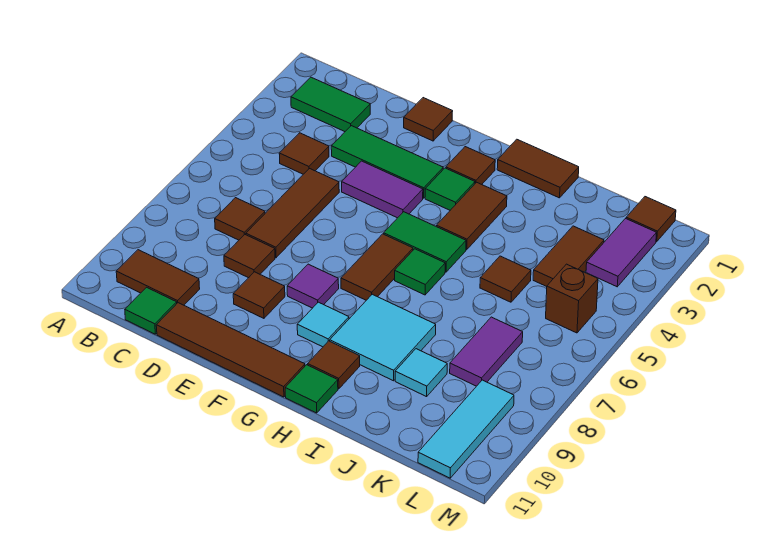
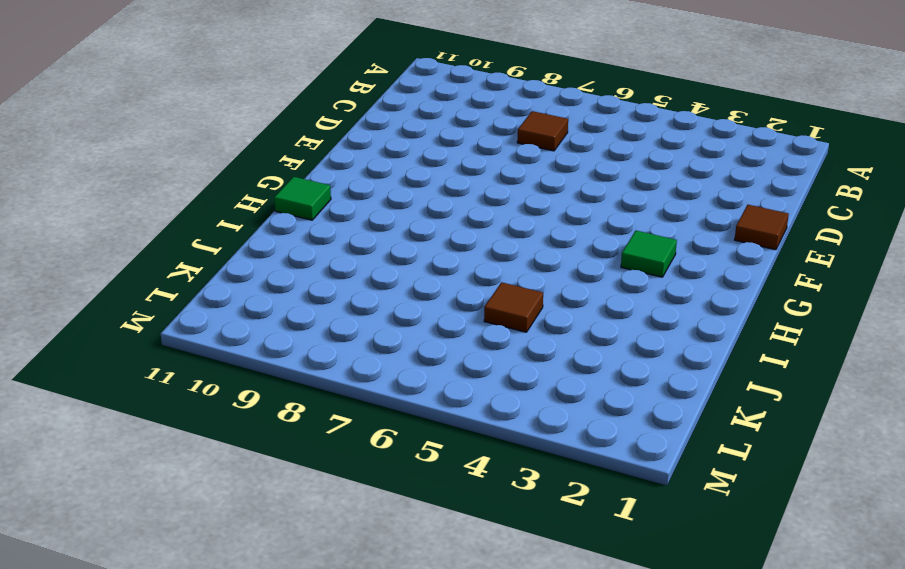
none -> green tile B2:C2 level 1
none -> brown tile B10:C10 level 1
none -> brown tile C4 level 1
none -> green tile C11 level 1

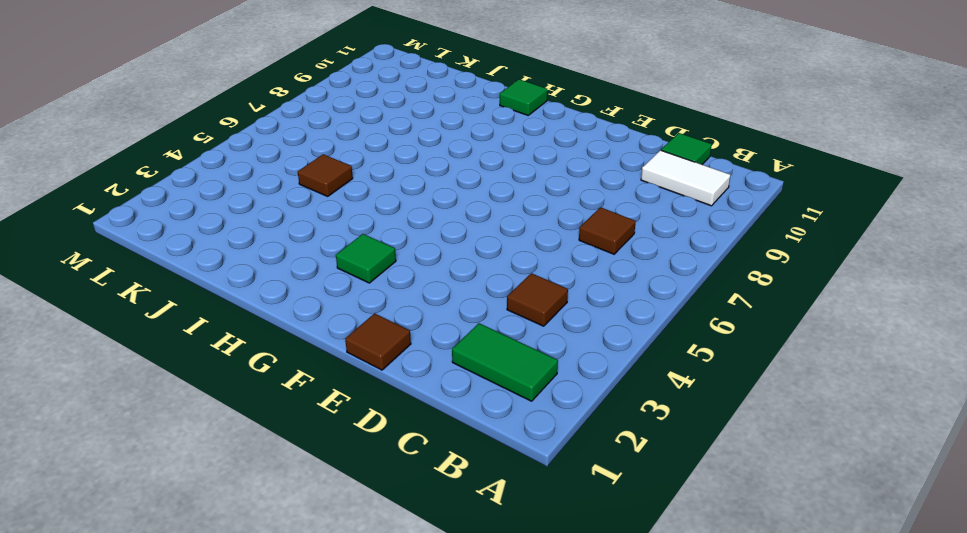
white tile B10:C10 level 1 -> brown tile B10:C10 level 1
none -> green tile D3:F3 level 1
none -> brown tile D5:D7 level 1
none -> brown tile D8 level 1
none -> brown tile D11:G11 level 1

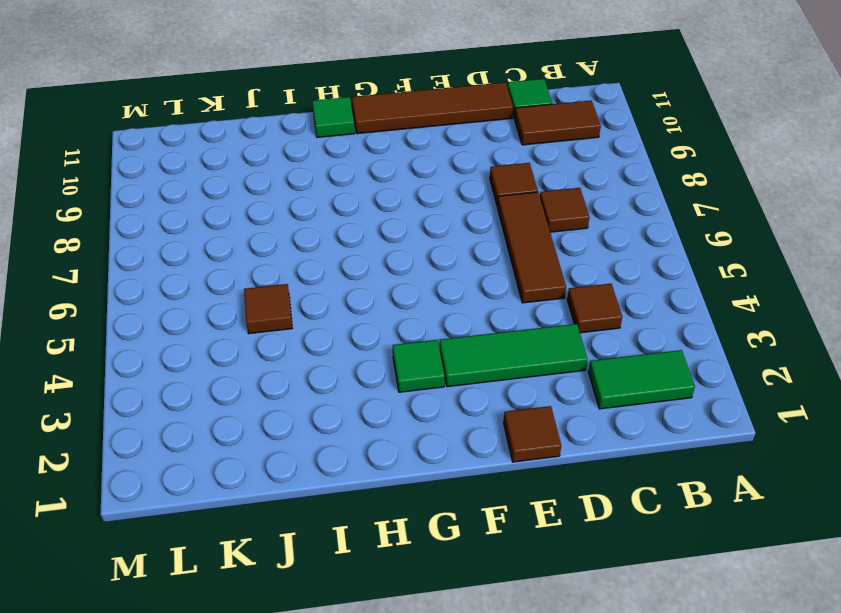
none -> purple tile E4:F4 level 1
none -> brown tile E9 level 1
none -> purple tile F8 level 1
none -> brown tile G2 level 1

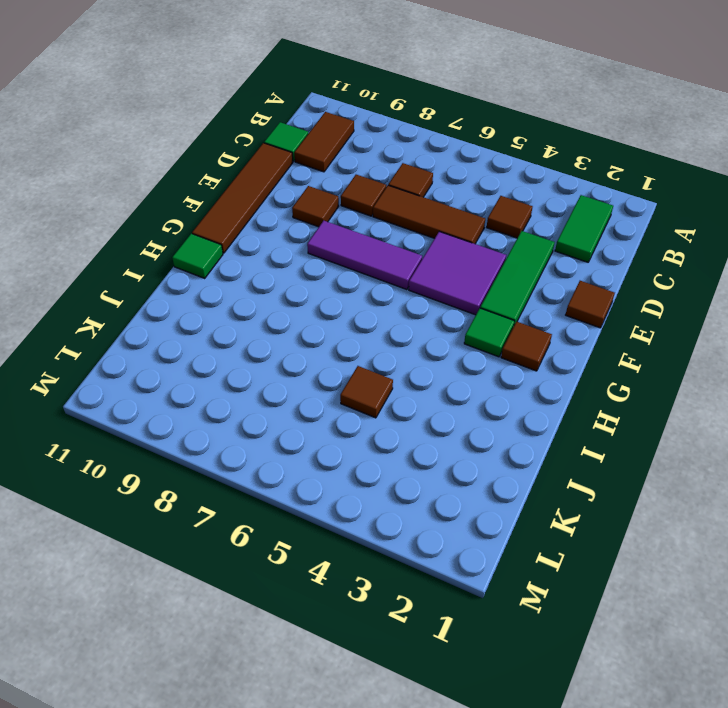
purple tile E4:F5 level 1 -> purple tile E4:F4 level 1
purple tile F6:F8 level 1 -> purple tile F8 level 1
none -> green tile G5:H5 level 1
none -> brown tile G6:G7 level 1
none -> cyan tile G9 level 1
none -> brown tile H1:I1 level 1

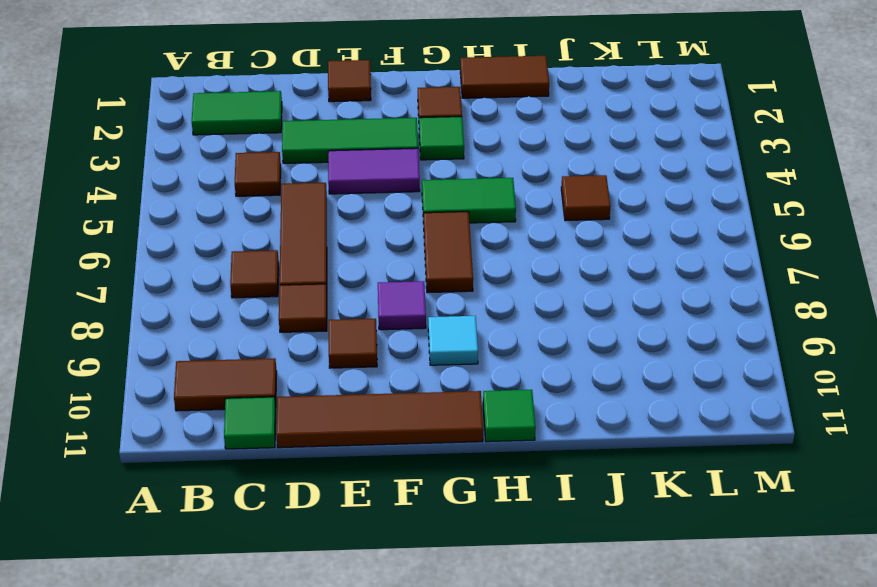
none -> brown tile H3:H4 level 1
none -> green tile H6 level 1
none -> cyan tile H8:I9 level 1
none -> brown tile H10 level 1

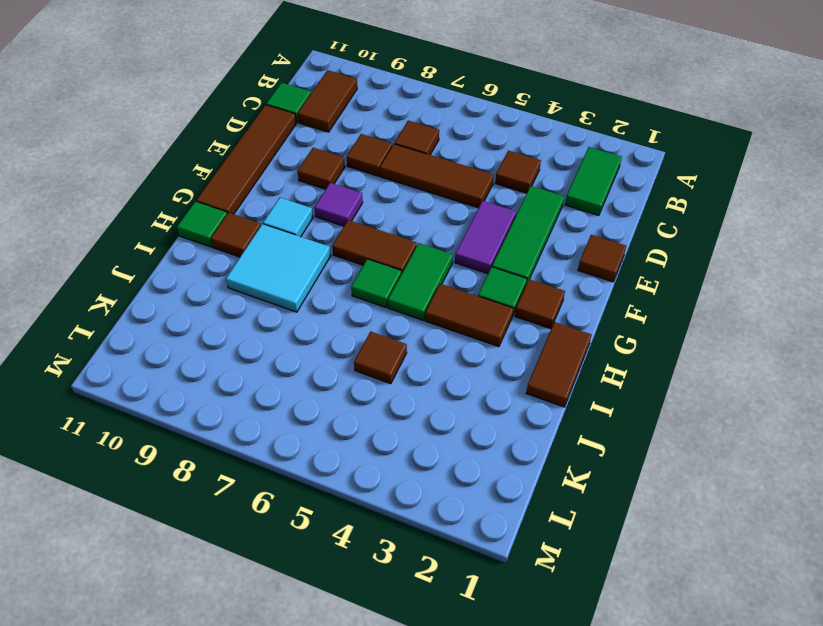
none -> cyan tile J9 level 1
none -> brown tile K3:K4 level 1
none -> purple tile K7:K8 level 1
none -> brown tile L1 level 1

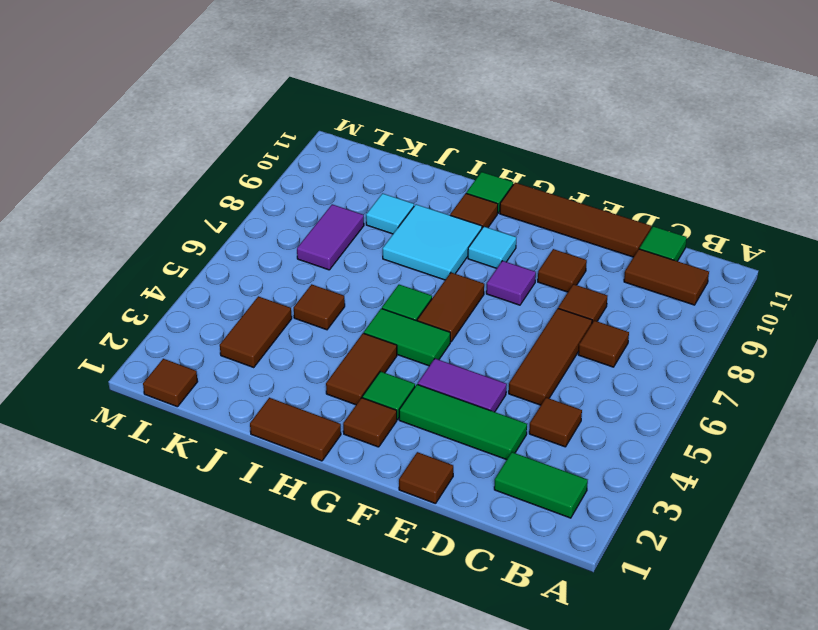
none -> purple tile L2:L3 level 1
none -> brown brick L5 level 1
none -> cyan tile L9:L11 level 1

